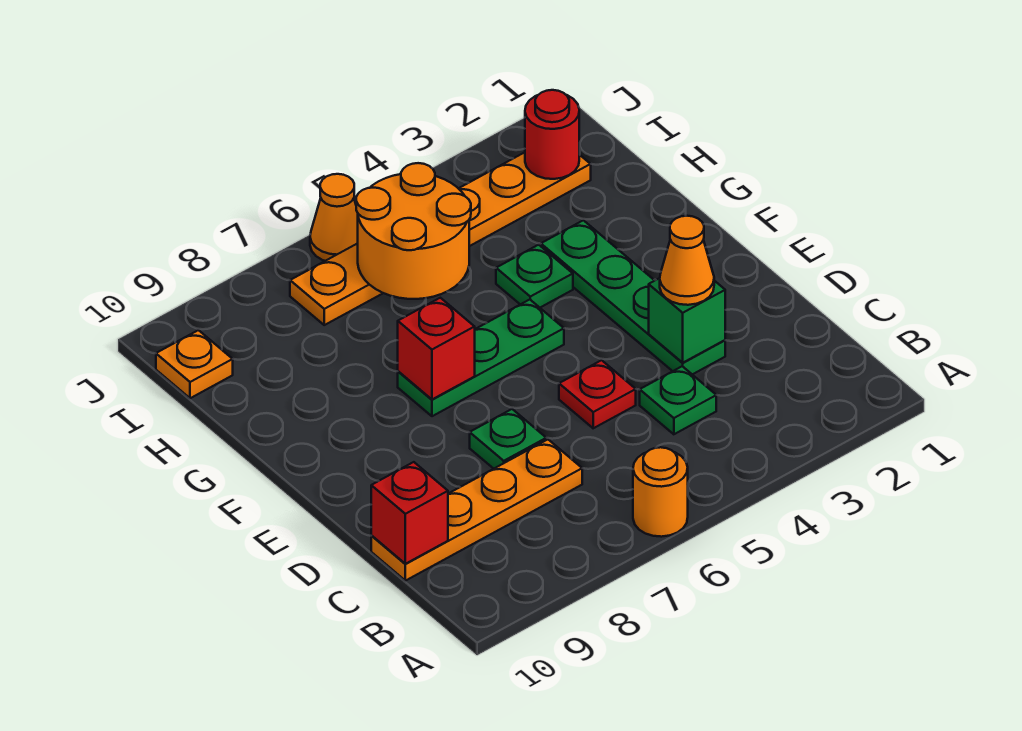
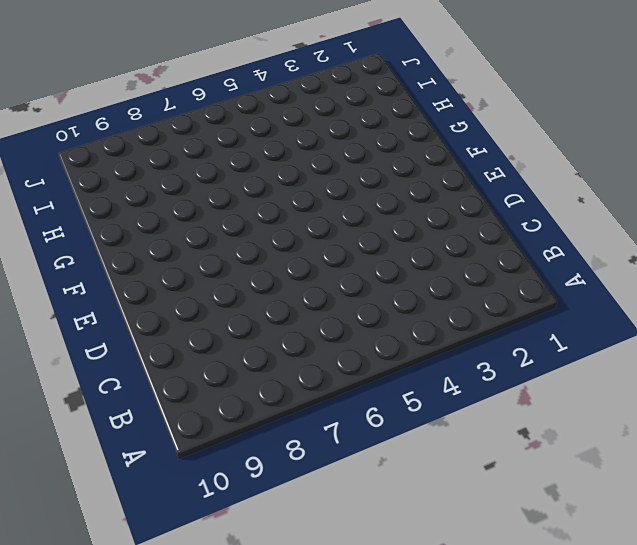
none -> orange round brick A6 level 1
none -> green plate C4 level 1
none -> orange plate C7:C10 level 1

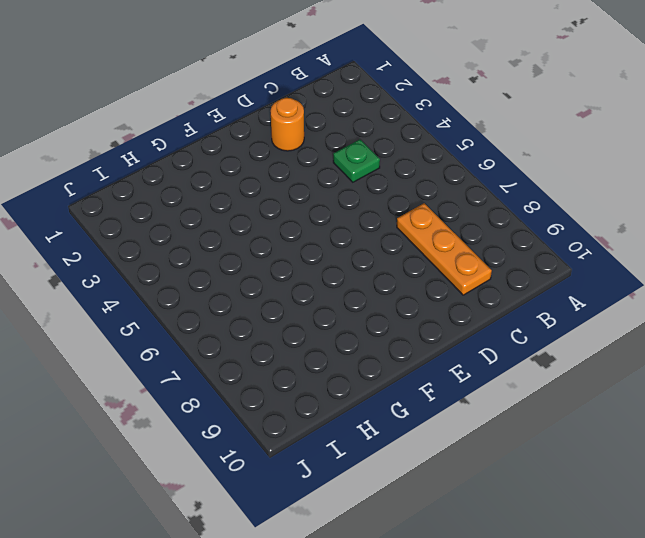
orange plate C7:C9 level 1 -> orange plate C7:C10 level 1
orange round brick D2 level 1 -> orange round brick A6 level 1
none -> green plate D3:G3 level 1
none -> red plate D5 level 1
none -> green plate D7 level 1

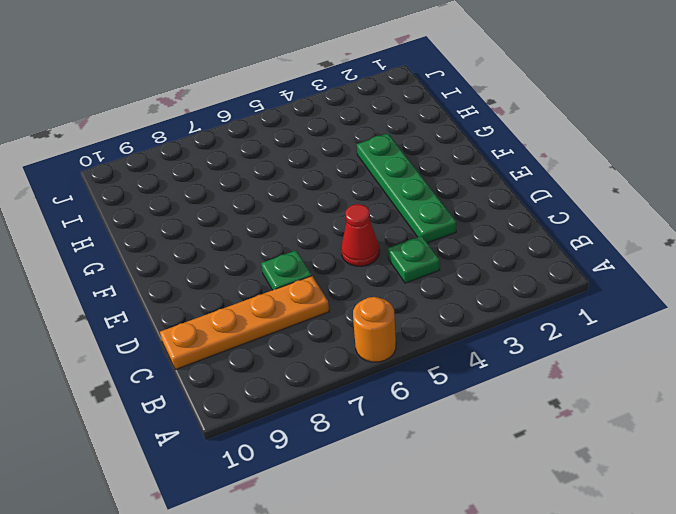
red cone D5 level 1 -> red plate D5 level 1
none -> green plate F5:F7 level 1
none -> green plate G4 level 1
none -> orange plate I2:I7 level 1

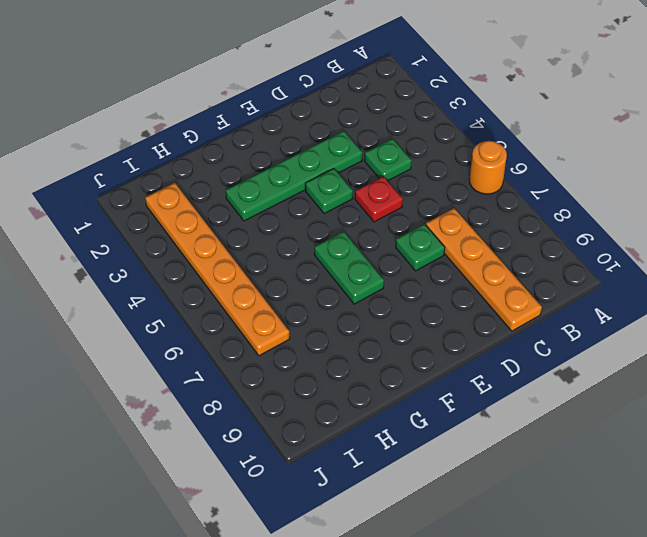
green plate E4 level 1 -> green plate G4 level 1
green plate F6:F7 level 1 -> green plate F5:F7 level 1
none -> orange plate I10 level 1
none -> orange cone J6 level 1
none -> red brick C10 level 2

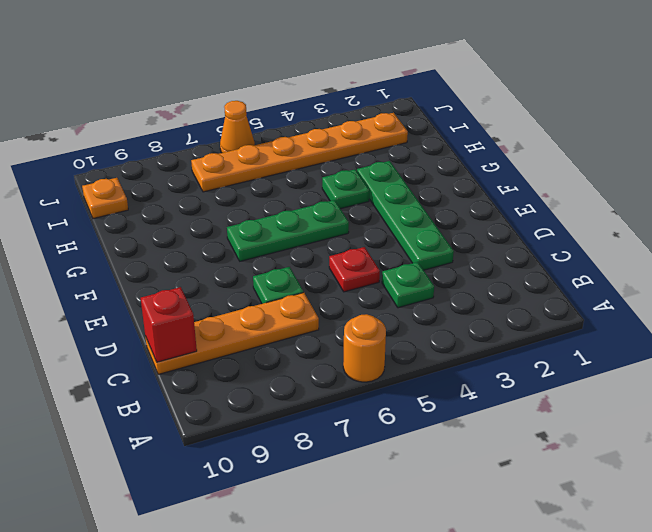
none -> green brick D3 level 2
none -> red brick F7 level 2
none -> orange round brick H5:I6 level 2

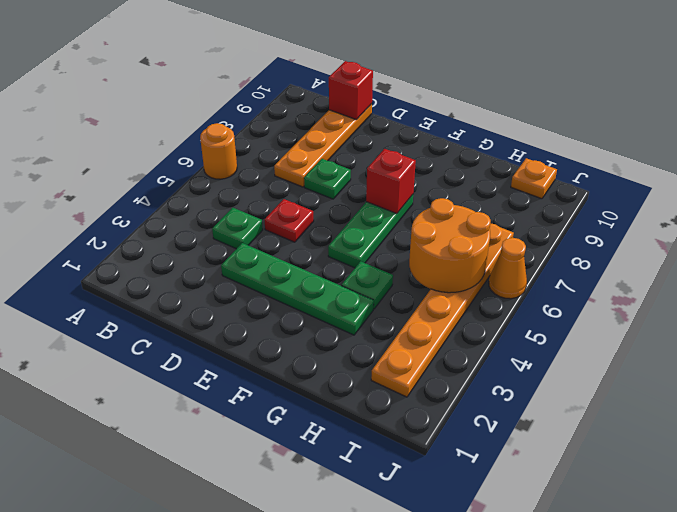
none -> green brick D3 level 2
none -> red round brick I2 level 2
none -> orange cone D3 level 3

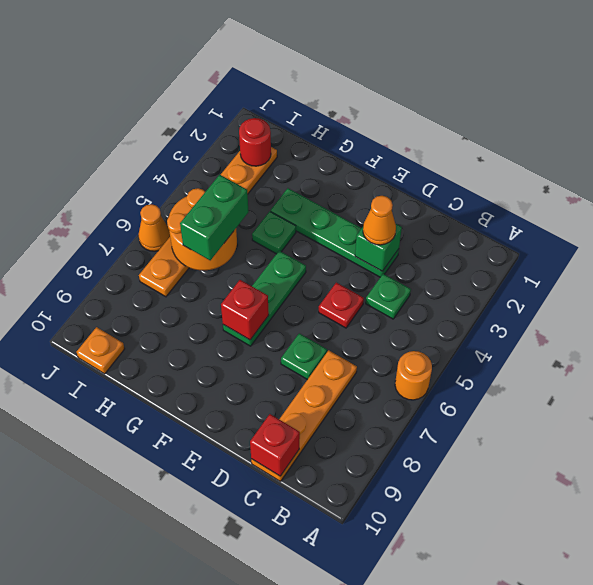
green brick H5:H6 level 3 -> none

